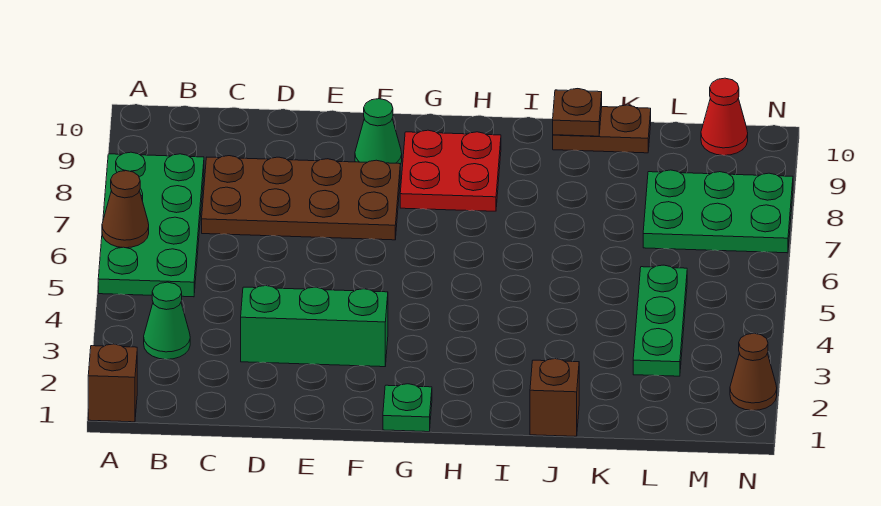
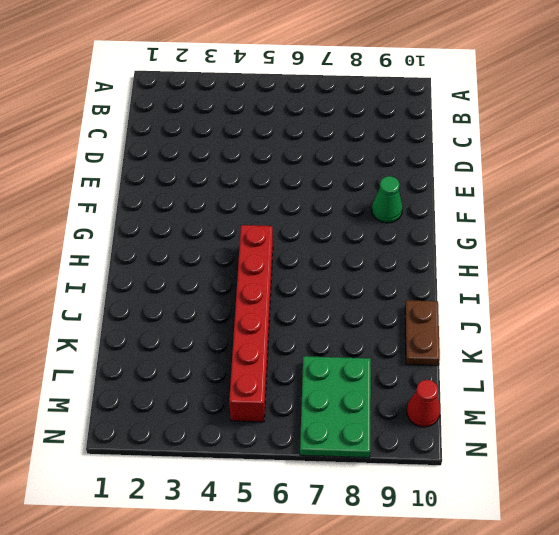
red brick H5:M5 level 1 -> green plate L3:L5 level 1
none -> brown brick A1 level 1
none -> green plate A5:B8 level 1
none -> green cone B3 level 1

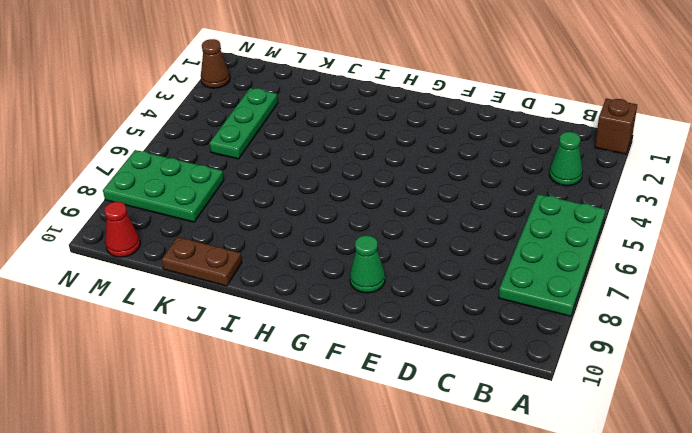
none -> brown plate C7:F8 level 1
none -> green brick D3:F3 level 1
none -> green plate G1 level 1

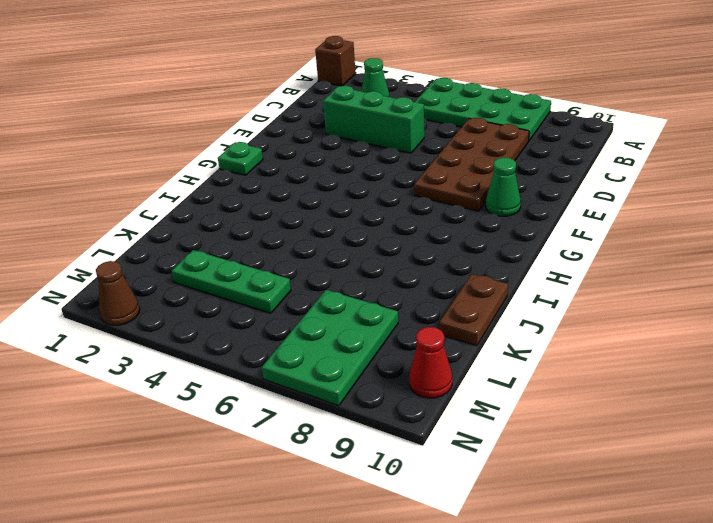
green brick D3:D5 level 1 -> green brick D3:F3 level 1
none -> red plate G8:H9 level 1
none -> brown brick J1 level 1
none -> brown cone A6 level 2

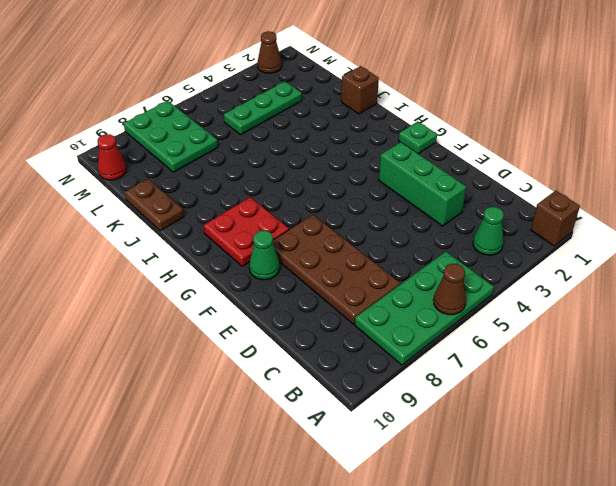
none -> brown plate J10 level 2

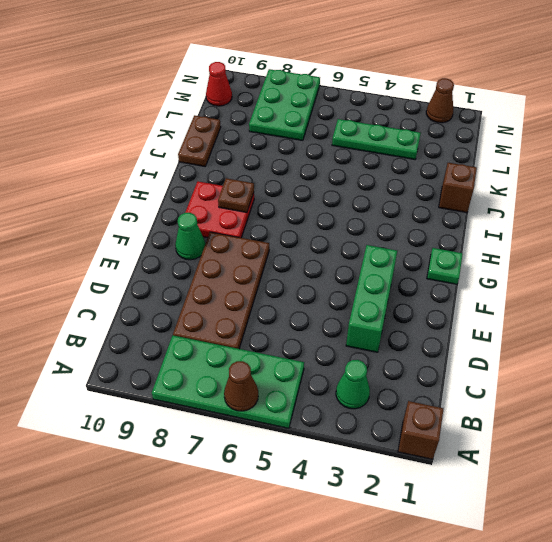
brown plate H8 level 2 -> brown plate J10 level 2

